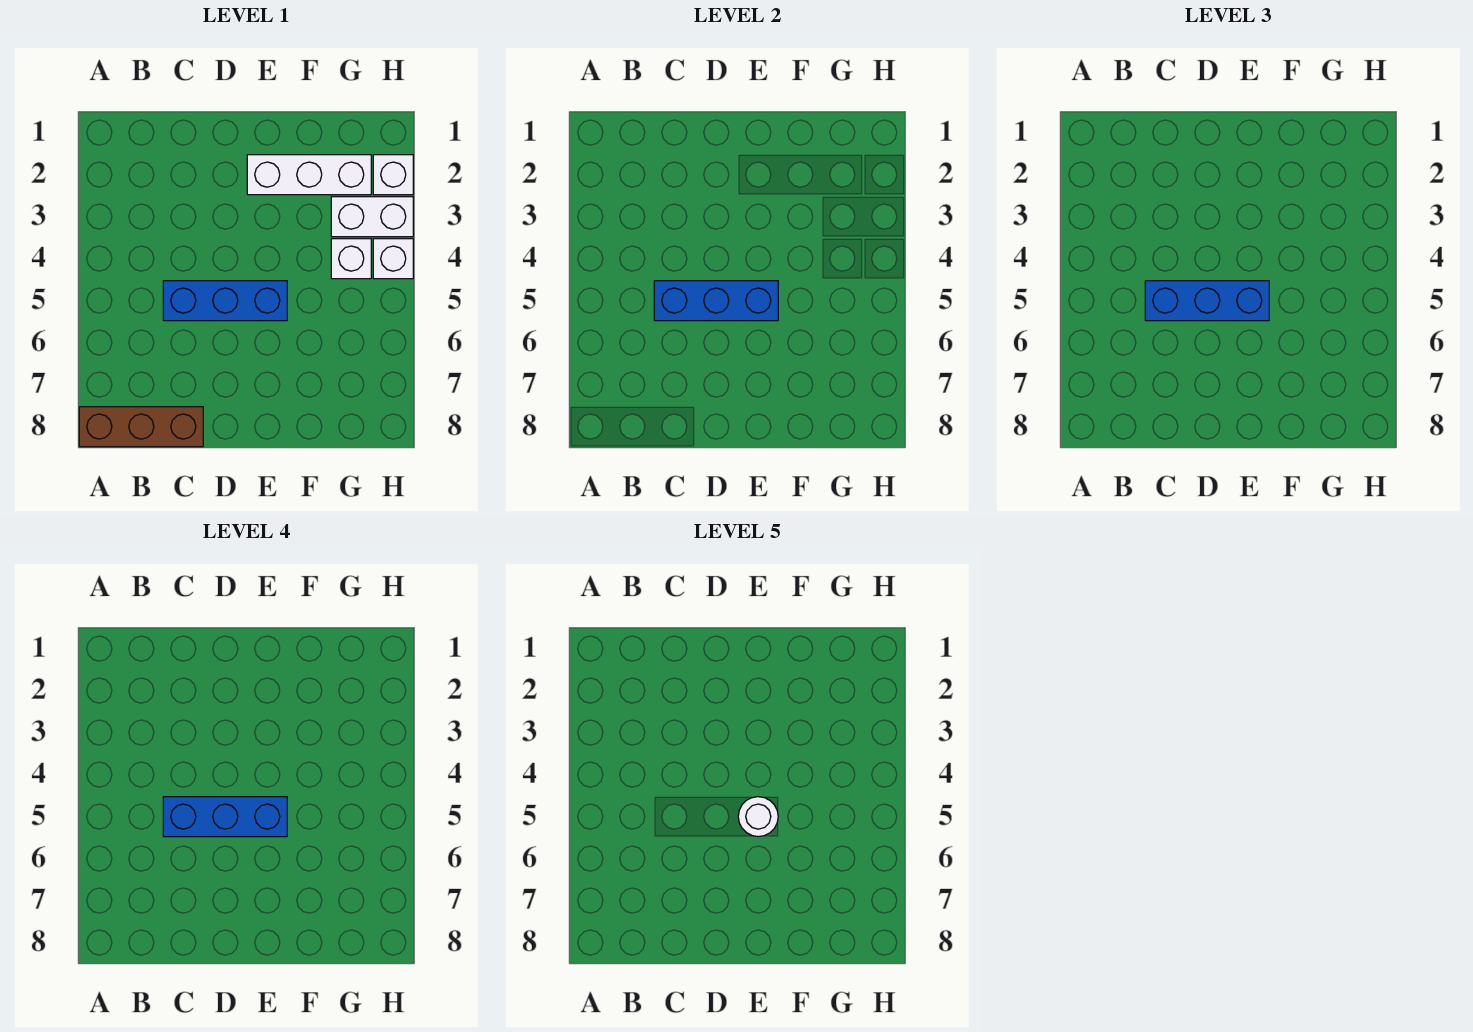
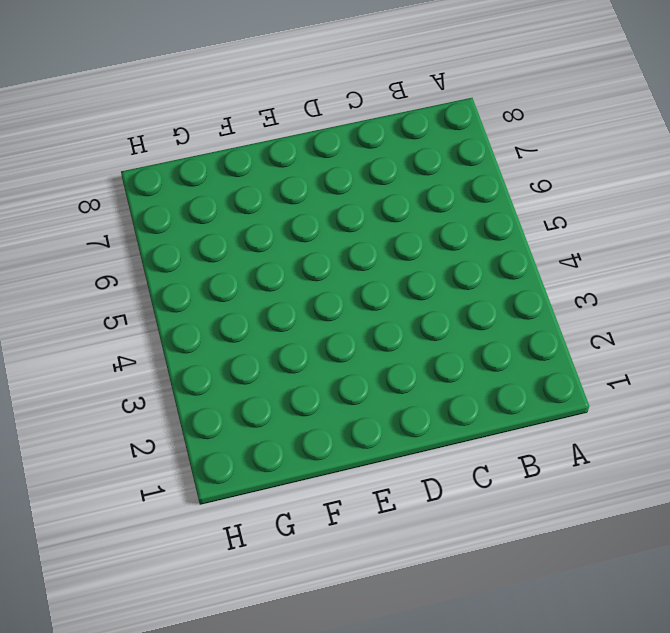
none -> brown brick A8:C8 level 1
none -> blue brick C5:E5 level 1

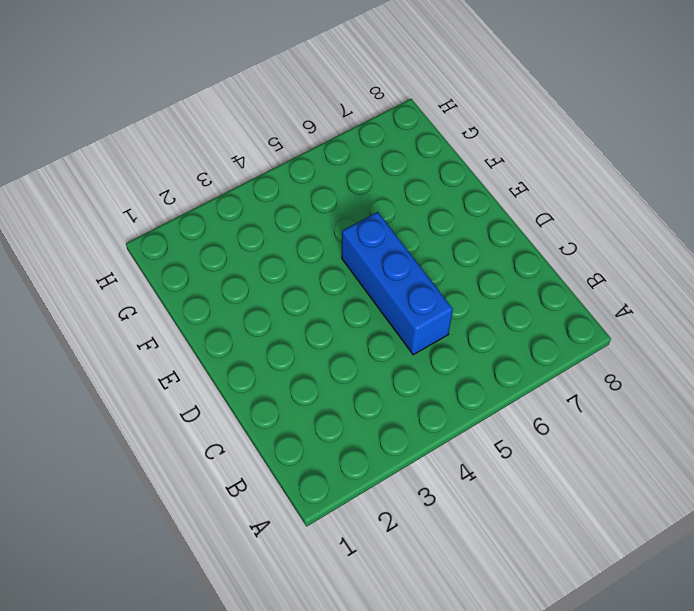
none -> brown brick A8:C8 level 1
none -> white brick E2:G2 level 1

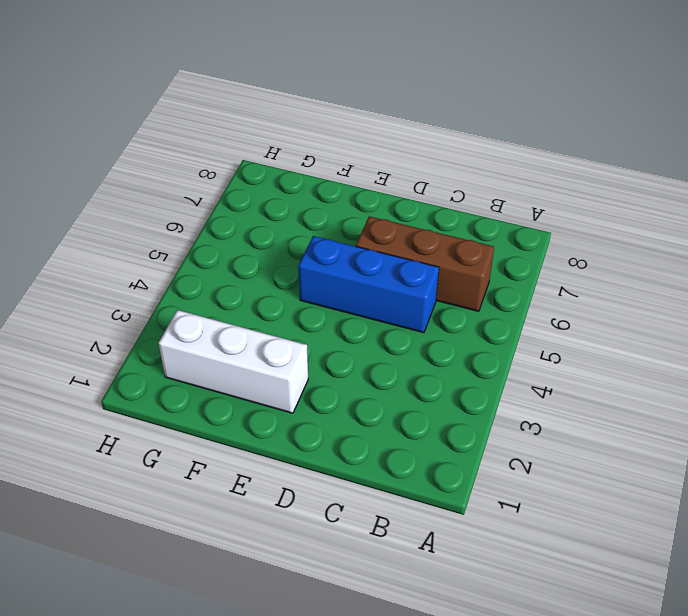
brown brick B6:D6 level 1 -> brown brick A8:C8 level 1
none -> white brick G3:H3 level 1
none -> white brick G4 level 1

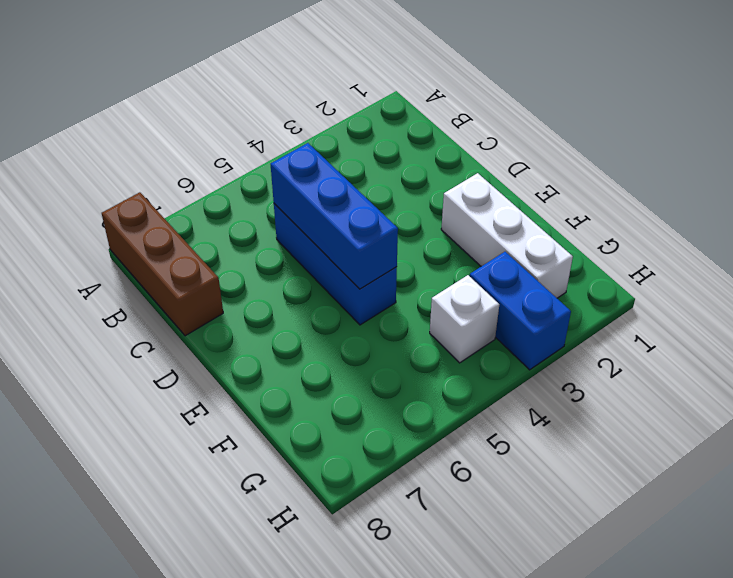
blue brick G3:H3 level 1 -> white brick G3:H3 level 1
none -> white brick H2 level 1
none -> white brick H4 level 1

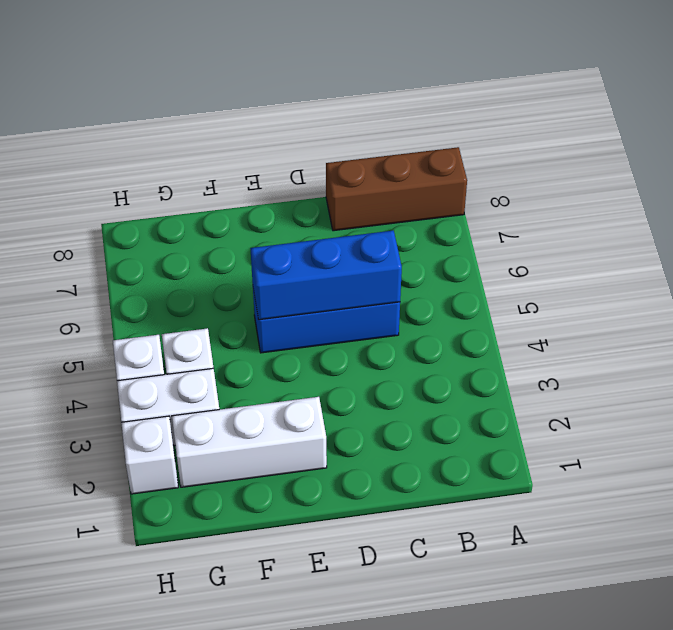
none -> blue brick C5:E5 level 3
none -> blue brick C5:E5 level 4

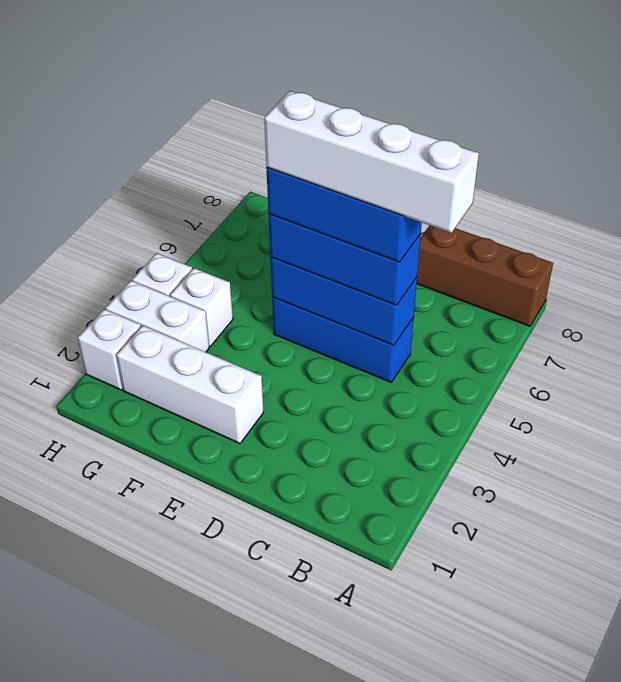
white brick B5:E5 level 5 -> white round brick E5 level 5

